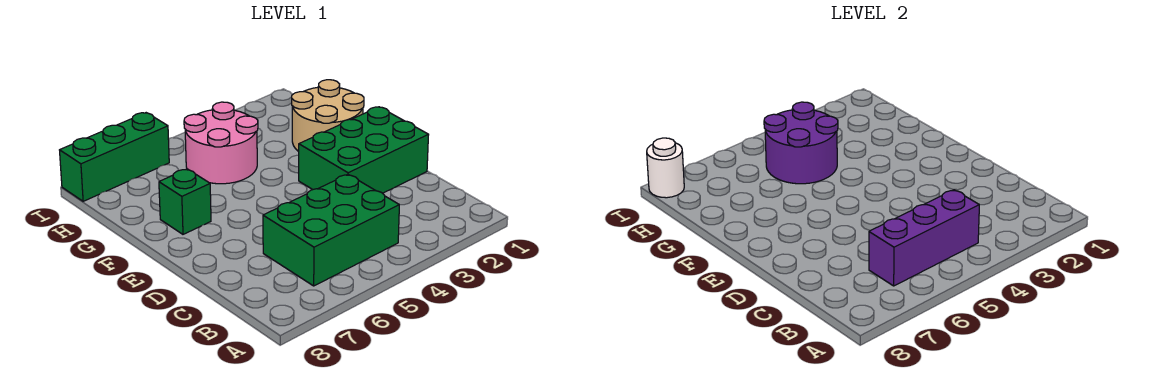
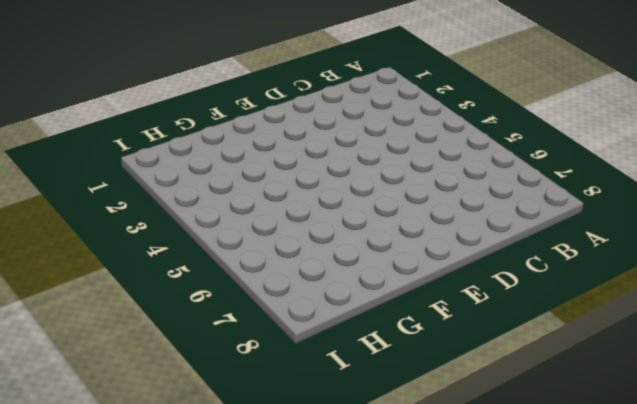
none -> green brick B4:C6 level 1
none -> green brick D1:E3 level 1

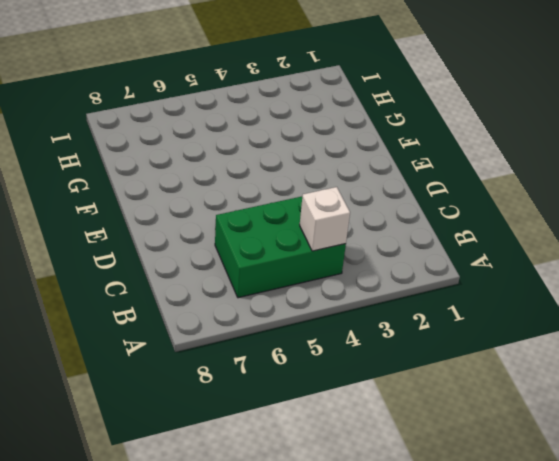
white brick B4 level 2 -> purple brick B4:B6 level 2
none -> green brick D1:E3 level 1
none -> tan round brick F1:G2 level 1

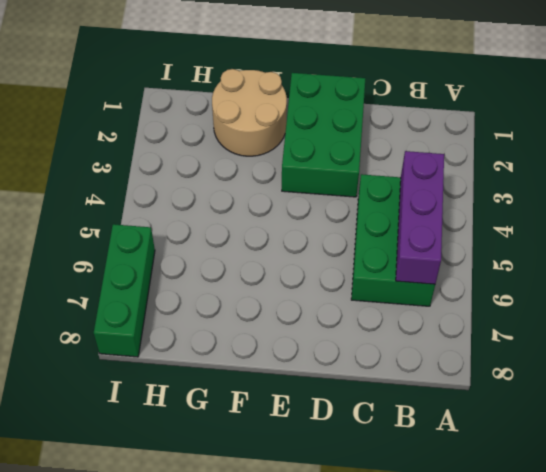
none -> green brick F7 level 1
none -> pink round brick G4:H5 level 1

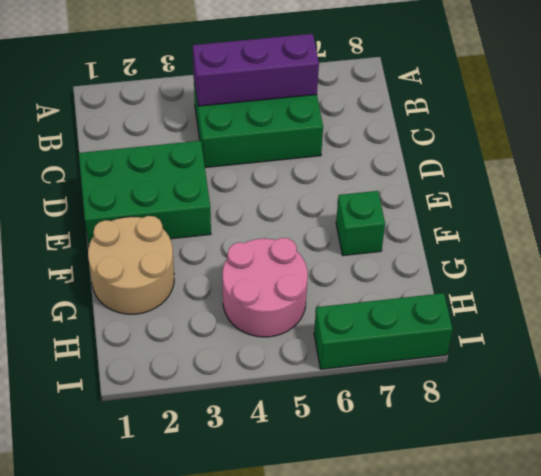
none -> purple round brick G4:H5 level 2
none -> white round brick I8 level 2

